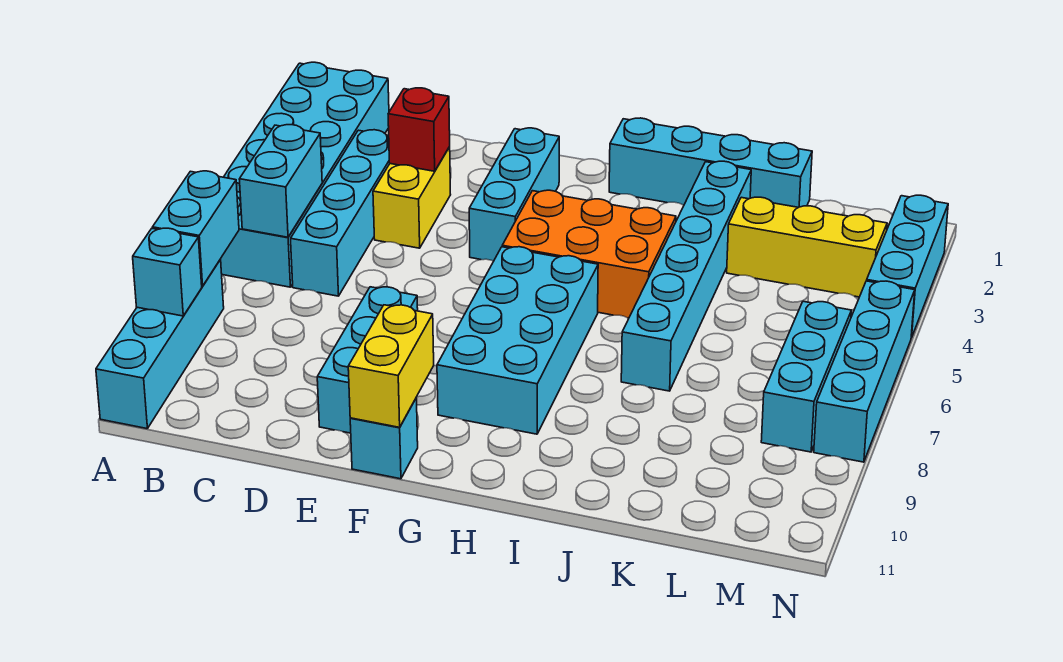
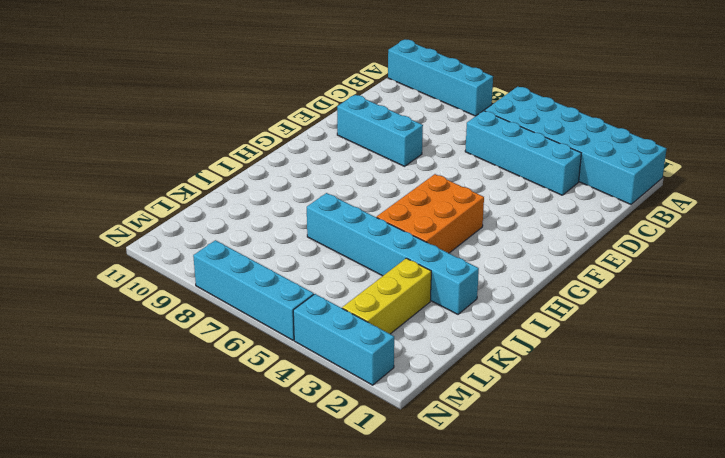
none -> yellow brick D3:D4 level 1
none -> cyan brick F2:F4 level 1
none -> cyan brick F11 level 1

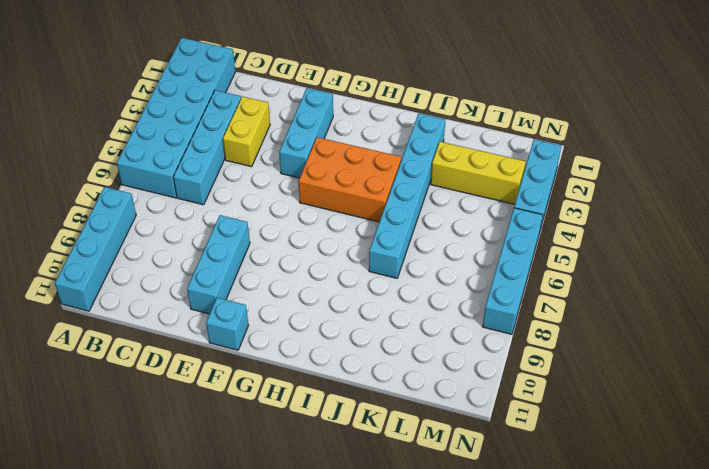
none -> cyan brick G6:H9 level 1
none -> cyan brick H1:K1 level 1
none -> cyan brick M6:M8 level 1

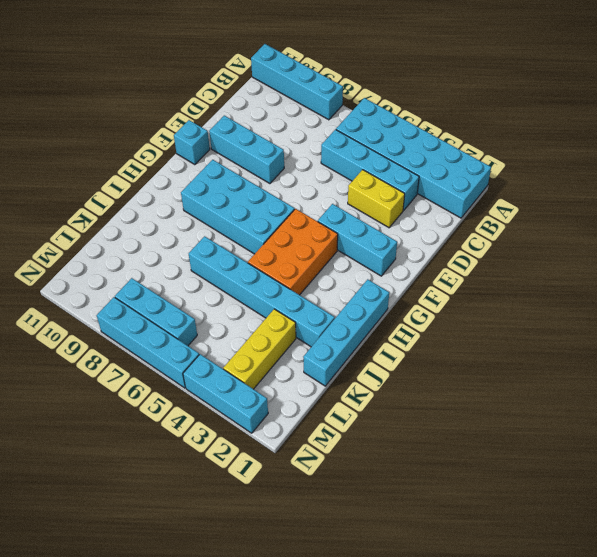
none -> cyan brick A7:A8 level 2
none -> cyan brick A9 level 2
none -> cyan brick B5:B6 level 2

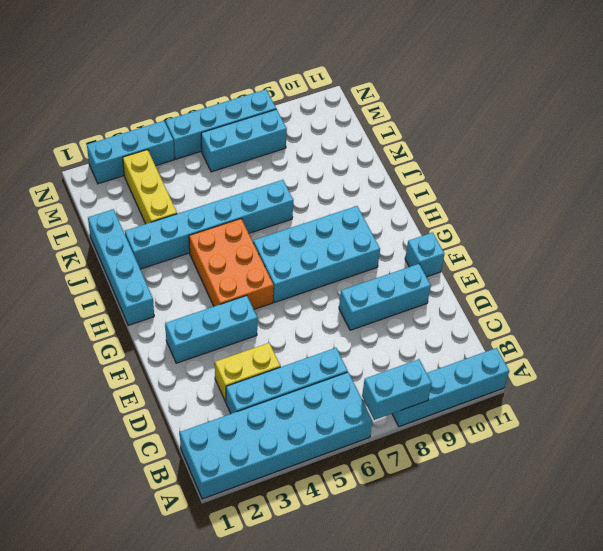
none -> cyan brick A9 level 2
none -> cyan brick B5:B6 level 2
none -> red brick D3 level 2

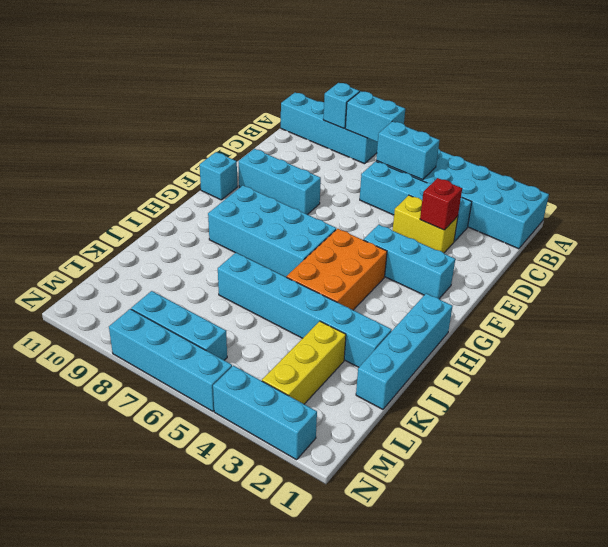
none -> yellow brick F10:F11 level 2

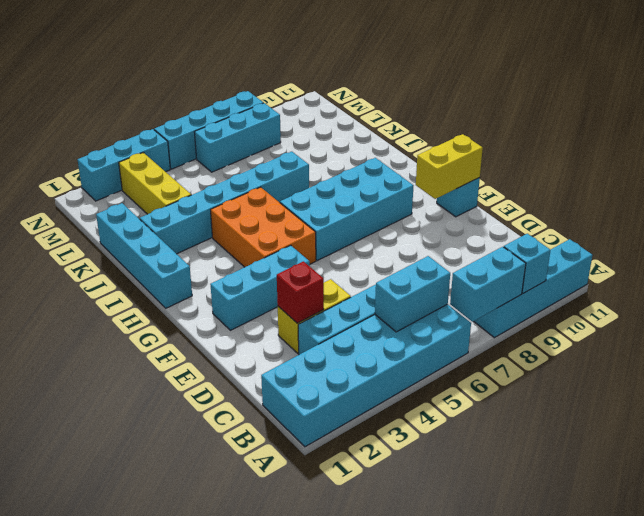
none -> cyan brick E8:E10 level 1

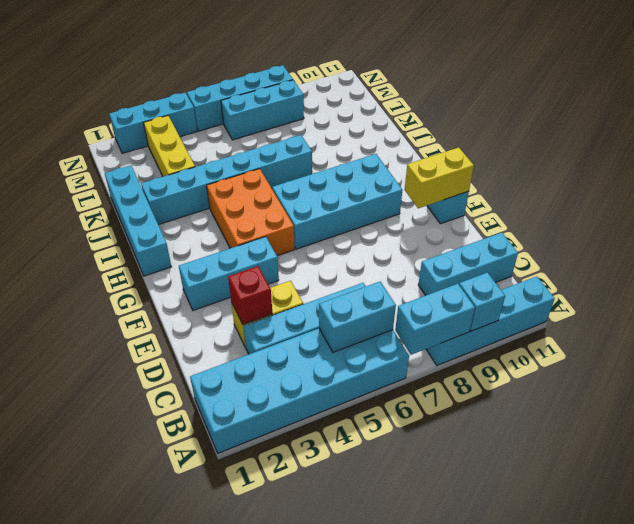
cyan brick C9:C11 level 1 -> cyan brick E8:E10 level 1

